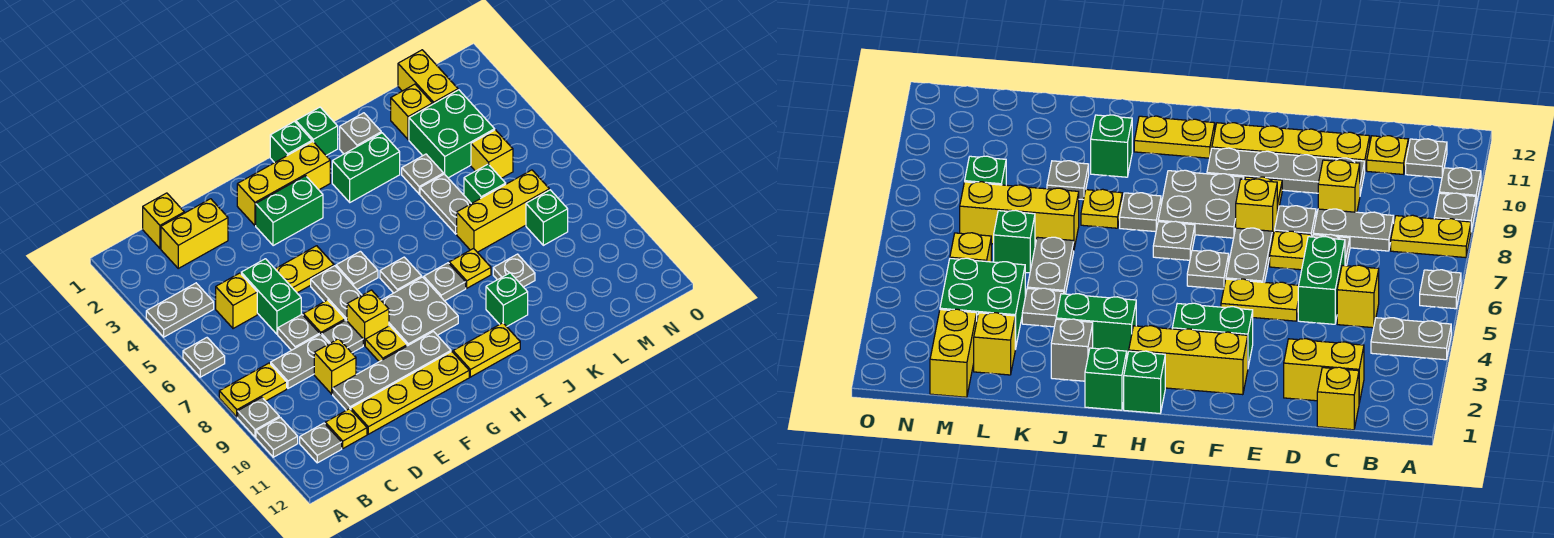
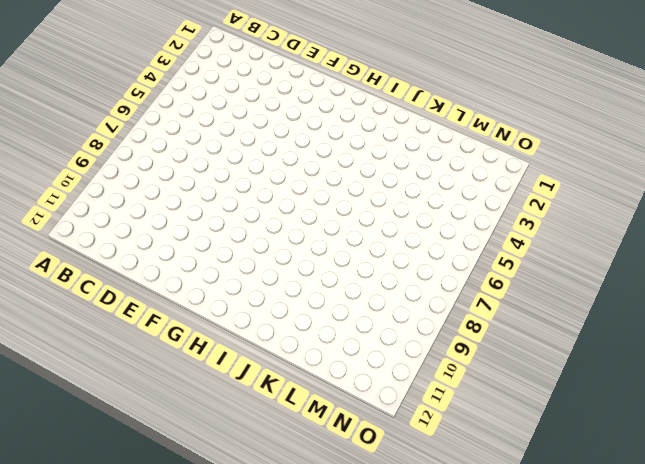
none -> grey plate A4:B4 level 1
none -> grey plate A6 level 1
none -> yellow plate A8:B8 level 1
none -> grey plate A9 level 1

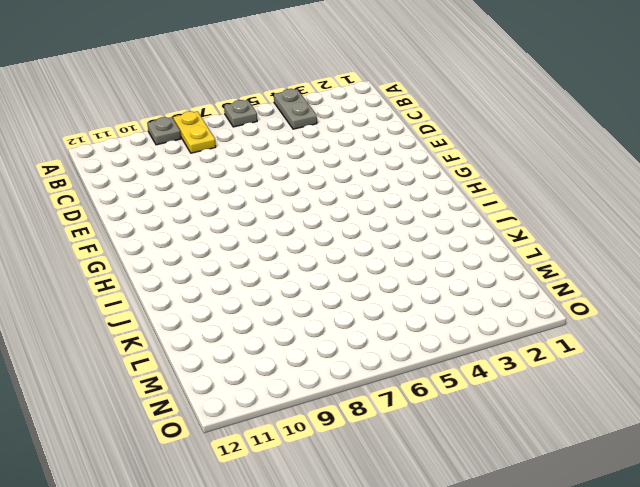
none -> grey plate A10 level 1
none -> grey plate B11 level 1
none -> yellow brick C1 level 1
none -> yellow brick C2:D2 level 1

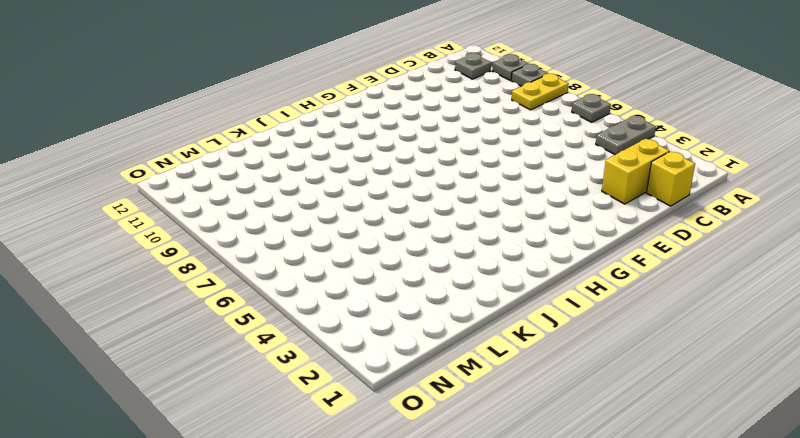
none -> yellow brick C5 level 1
none -> grey plate C8:D8 level 1
none -> yellow plate C11 level 1
none -> green brick D5:D6 level 1

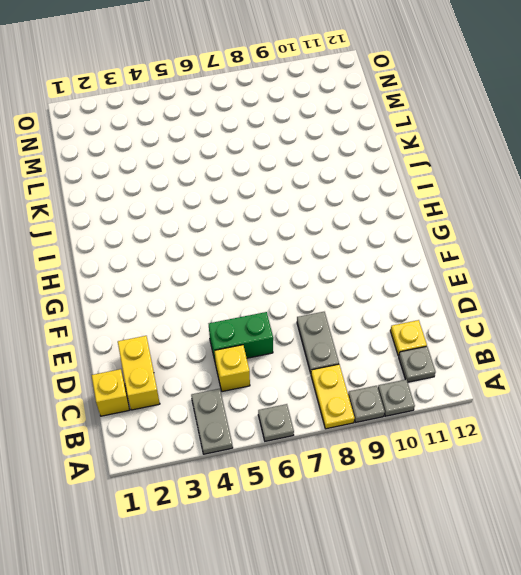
none -> grey plate D7 level 1
none -> yellow brick D9 level 1
none -> grey plate D10:G10 level 1
none -> yellow plate D11:G11 level 1

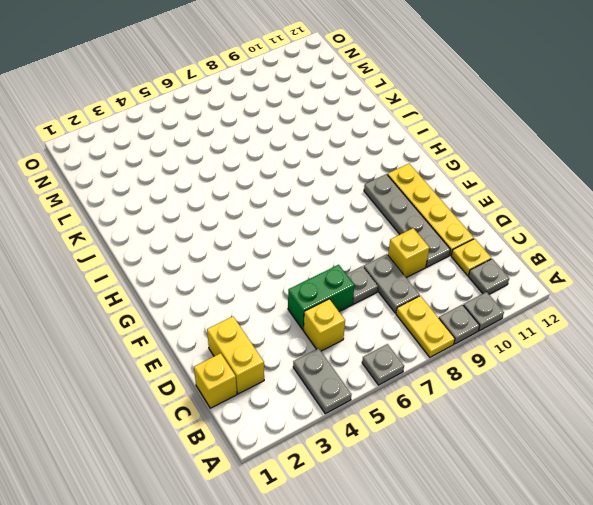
none -> yellow plate E5:F5 level 1
none -> yellow plate E7 level 1
none -> grey plate E8 level 1
none -> yellow brick F2:H2 level 1

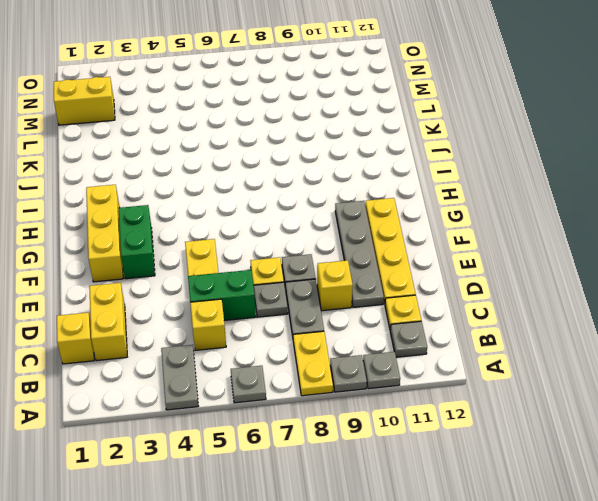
none -> grey plate F6:F7 level 1
none -> yellow brick F8 level 1
none -> yellow plate F9 level 1
none -> grey plate G6 level 1

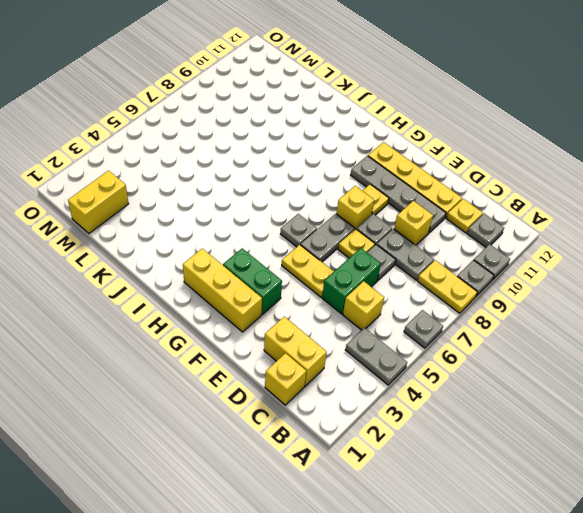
none -> grey plate G8:H9 level 1
none -> green brick H1 level 1
none -> grey plate H7 level 1
none -> yellow plate H11:I11 level 1

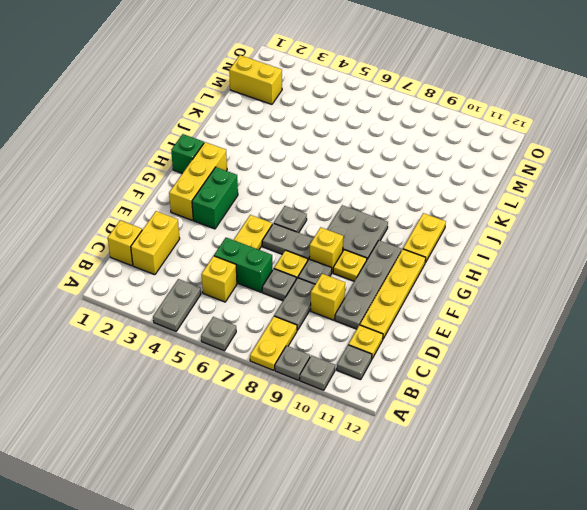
none -> grey plate H7 level 1
none -> green brick I1 level 1
none -> green brick I3:J3 level 1
none -> grey plate I8 level 1

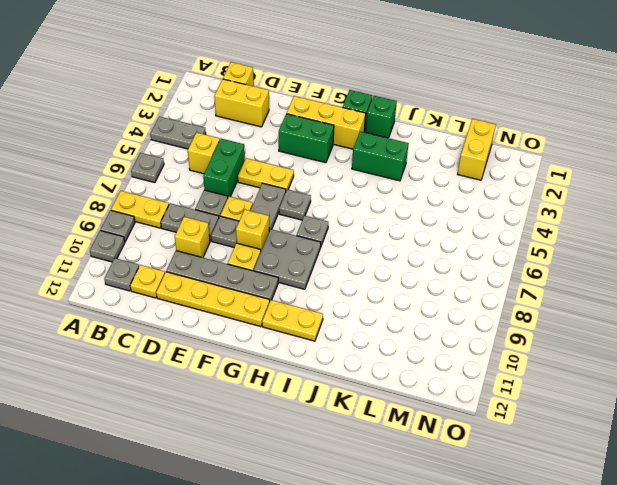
none -> grey plate I8 level 1
none -> grey brick J2 level 1
none -> yellow plate J8 level 1
none -> green brick J10 level 1

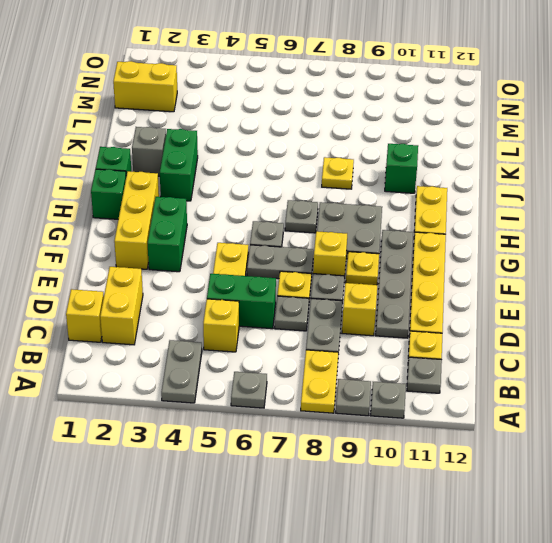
none -> grey plate I8 level 1
none -> grey plate K4 level 1
none -> grey plate K5:K6 level 1
none -> yellow brick K7:M7 level 1

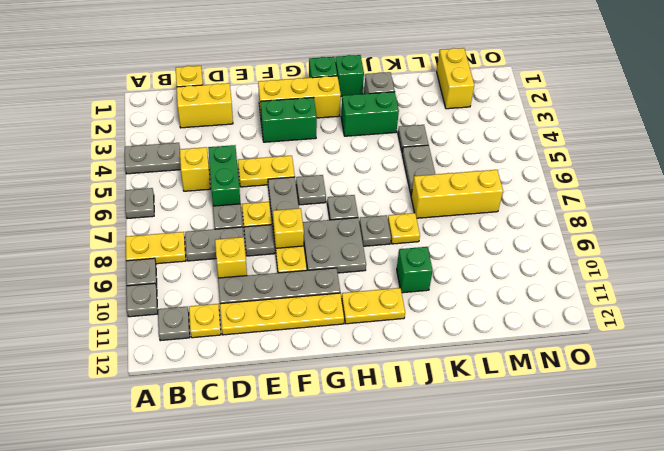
none -> grey plate K9 level 1
none -> yellow brick L2 level 1
none -> green brick L3:M4 level 1
none -> green brick L6 level 1

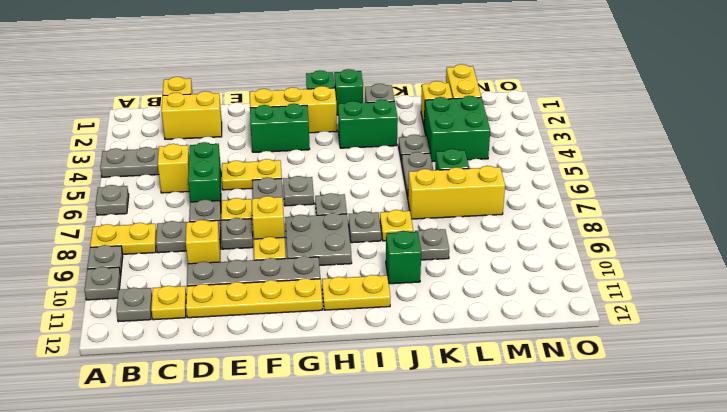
none -> yellow brick M5 level 1
none -> green brick M8 level 1

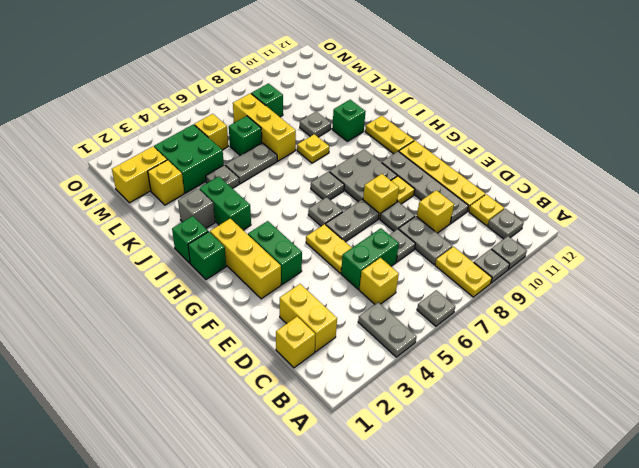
none -> yellow plate E7 level 1
none -> grey plate I8 level 1

